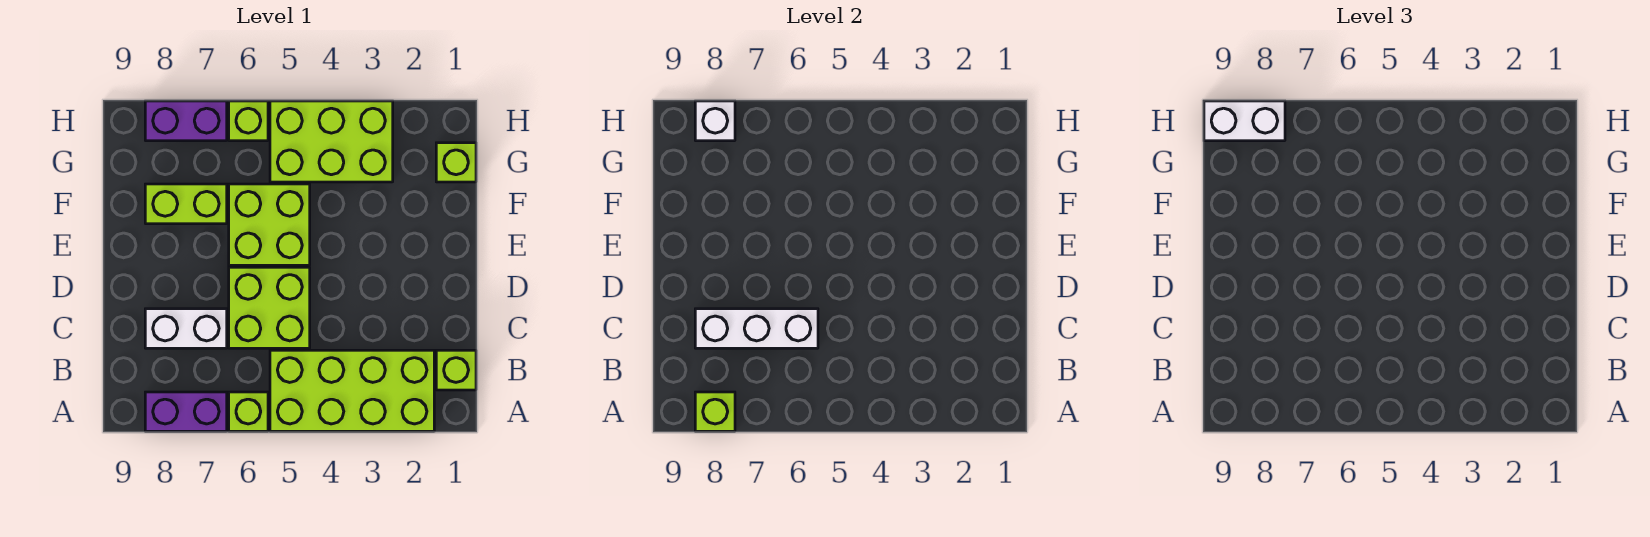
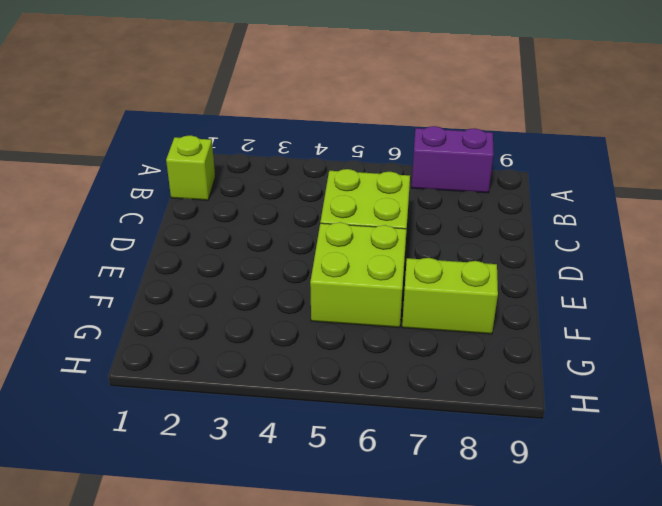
none -> lime brick A2:B5 level 1
none -> lime brick A6 level 1
none -> white brick C7:C8 level 1

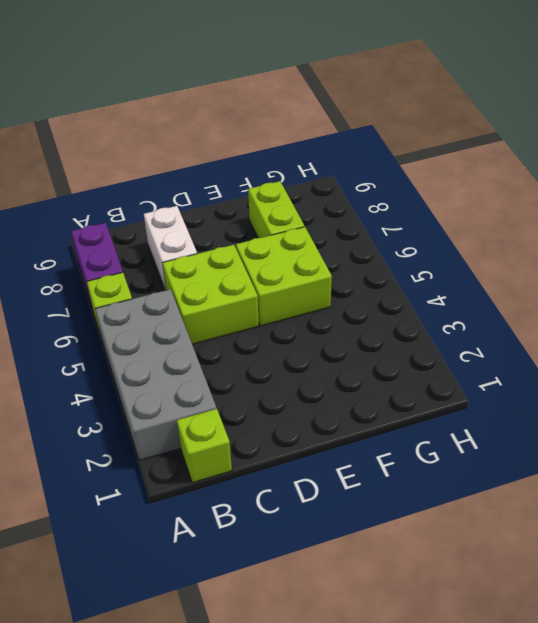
grey brick A2:B5 level 1 -> lime brick A2:B5 level 1
none -> lime brick G1 level 1
none -> lime brick G3:H5 level 1
none -> lime brick H6 level 1

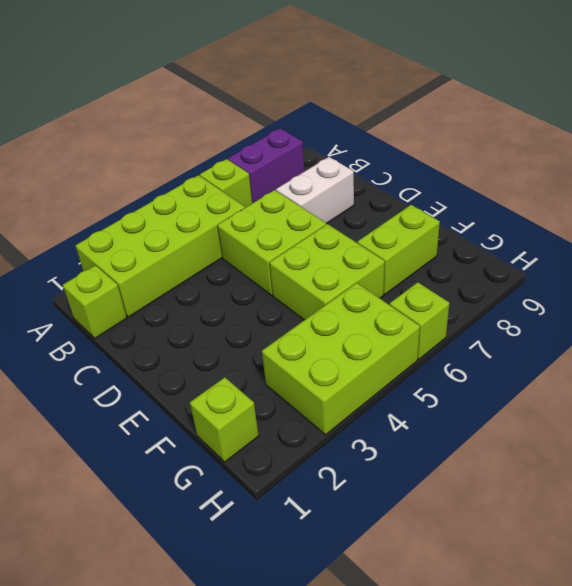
none -> purple brick H7:H8 level 1
none -> lime brick A8 level 2
none -> white brick C6:C8 level 2

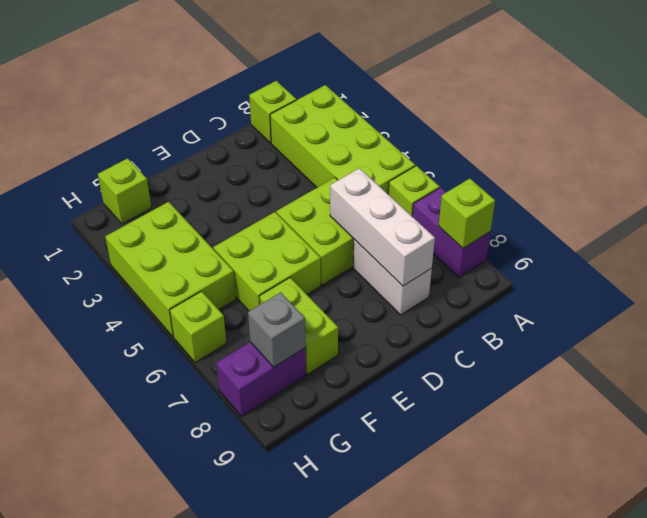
purple brick G8:H8 level 1 -> purple brick H7:H8 level 1
grey brick G8 level 2 -> none
none -> white brick H8 level 2
none -> white brick H8:H9 level 3

